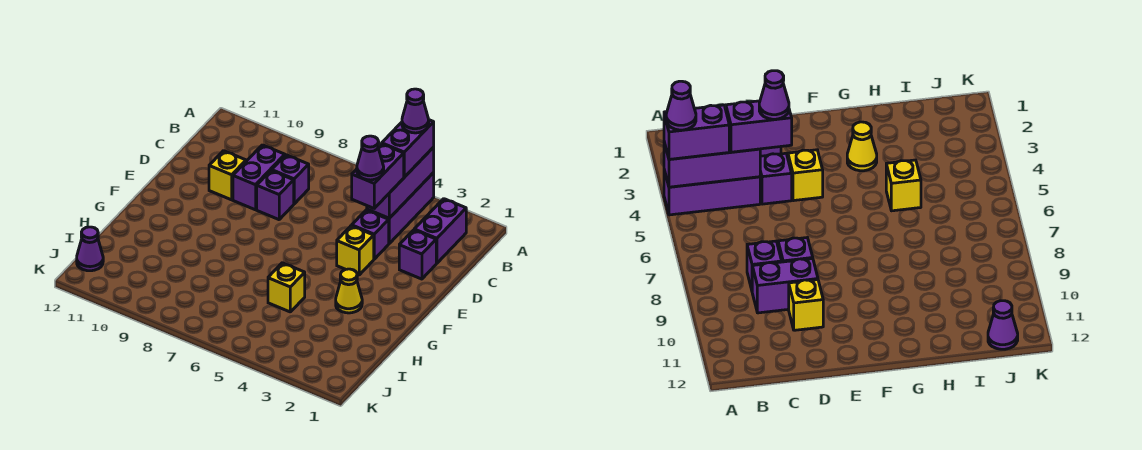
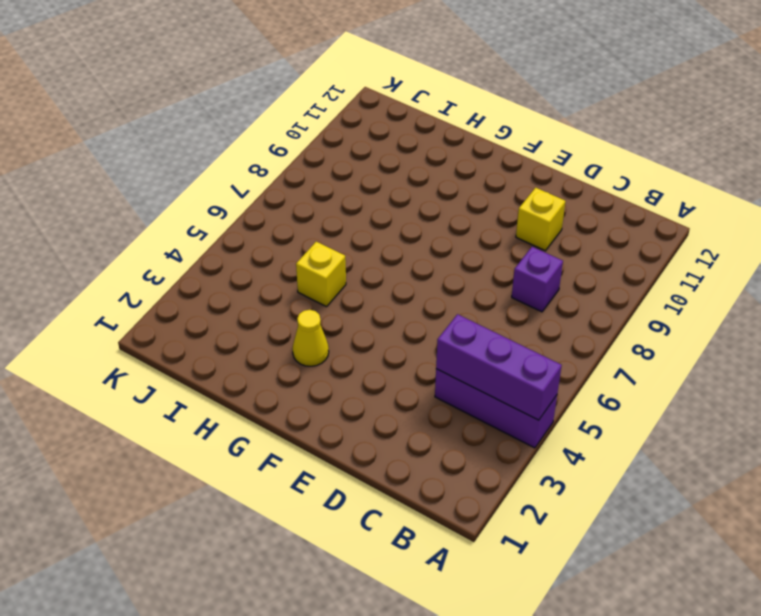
none -> purple brick B2:C2 level 1
none -> purple brick C9:D9 level 1
none -> purple brick D2 level 1

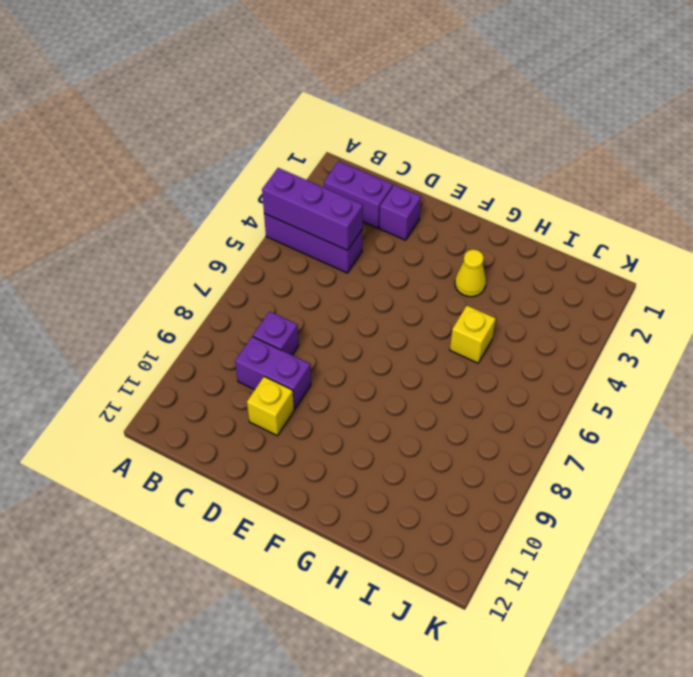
none -> purple brick D4 level 1
none -> purple brick D8 level 1
none -> yellow brick E4 level 1

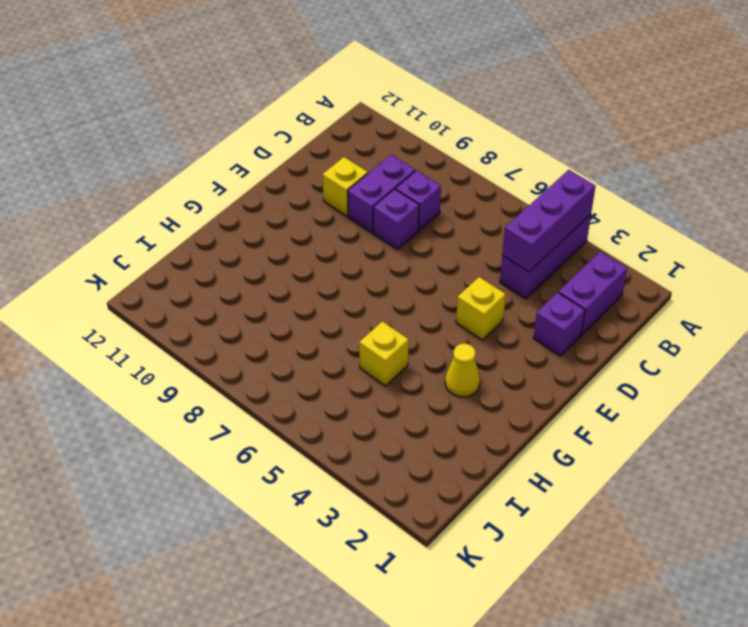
none -> purple brick D4 level 1
none -> purple cone J12 level 1
none -> purple brick A4:B4 level 3

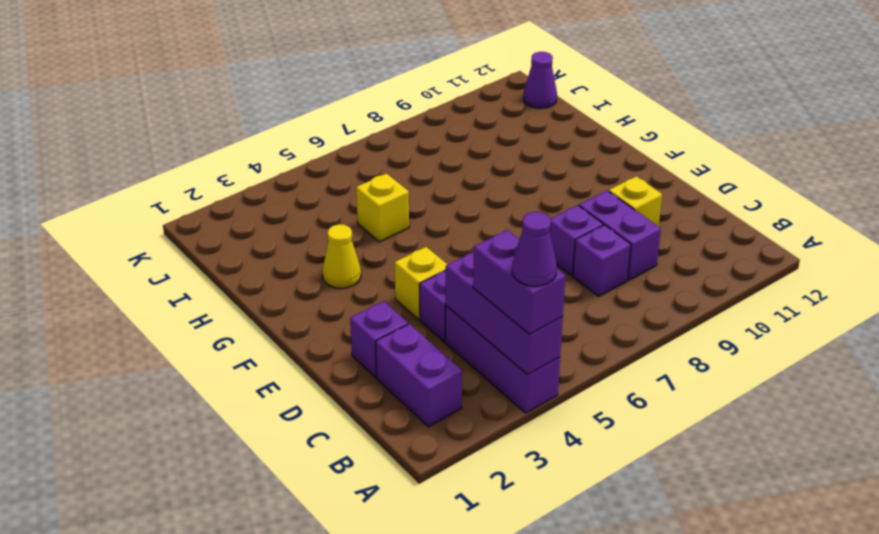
none -> purple brick C4:D4 level 3
none -> purple cone D4 level 4

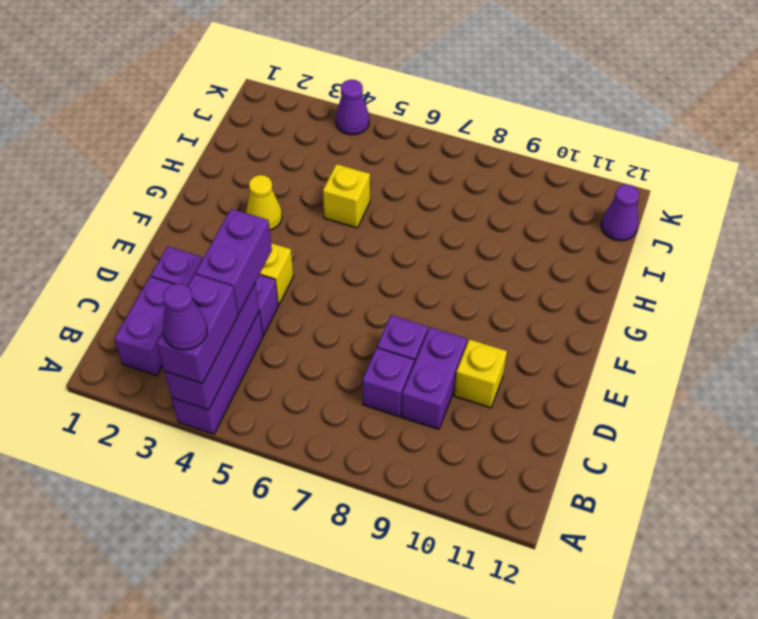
purple cone K4 level 1 -> purple cone D4 level 4

